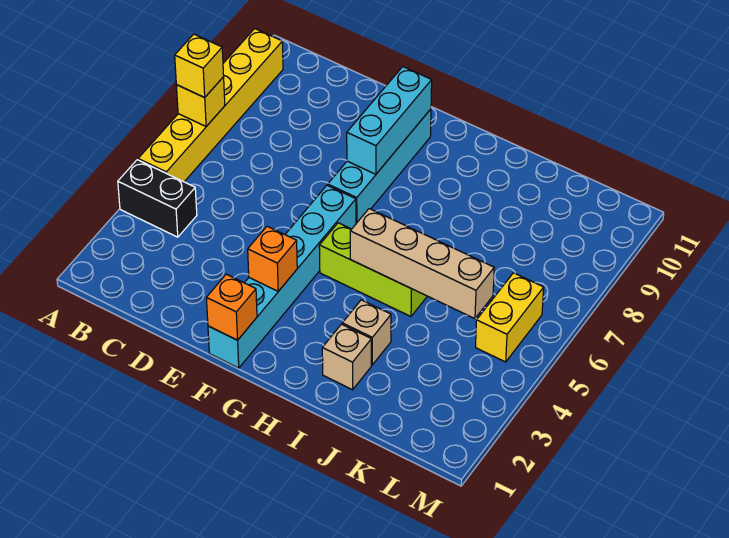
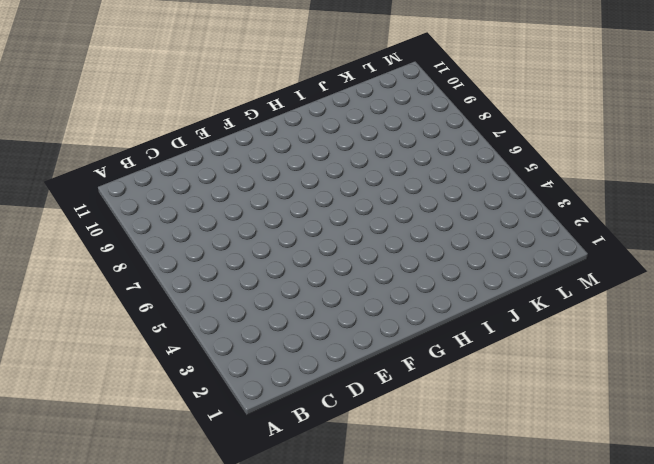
none -> black brick A4:B4 level 1
none -> yellow brick A5:A10 level 1
none -> cyan brick F1:F6 level 1

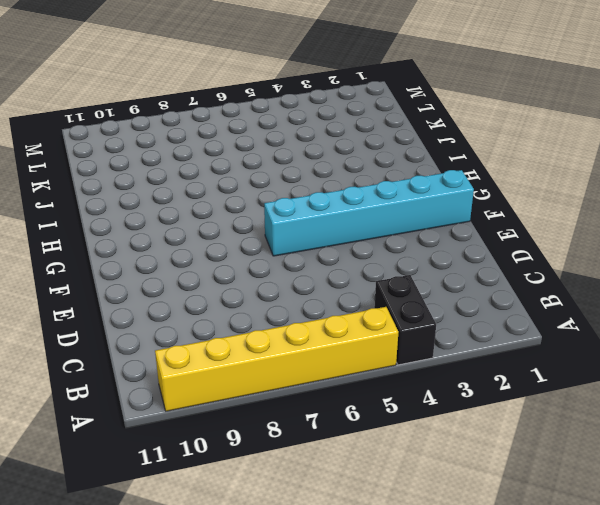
none -> cyan brick F7:F10 level 1
none -> lime brick G5:I5 level 1
none -> tan brick I2 level 1

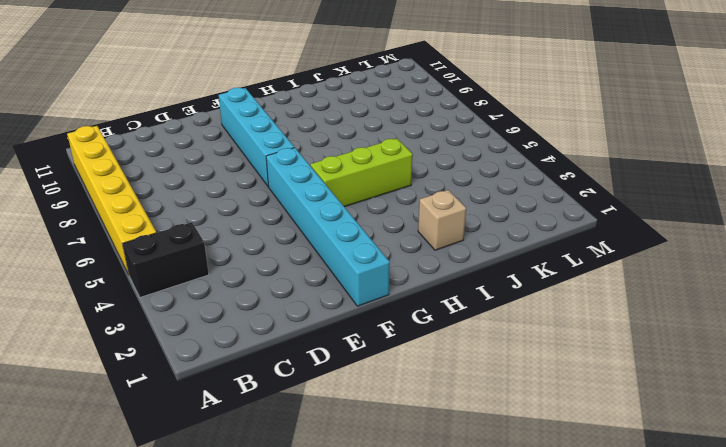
none -> tan brick I3 level 1
none -> yellow brick L5:L6 level 1
none -> yellow brick A7 level 2

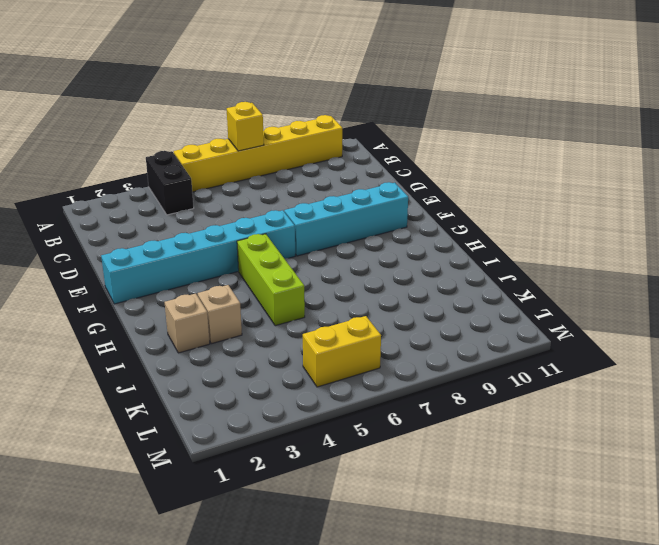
none -> orange brick F1 level 2
none -> orange brick F3 level 2
none -> cyan brick F8:F10 level 2

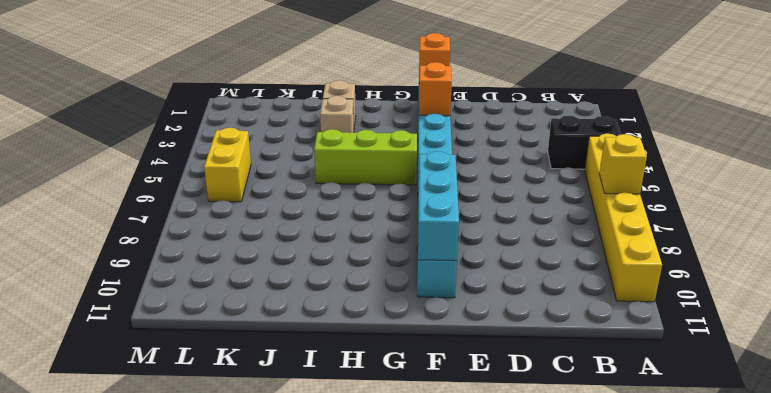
none -> tan brick H5:K5 level 2
none -> yellow brick A7 level 3

